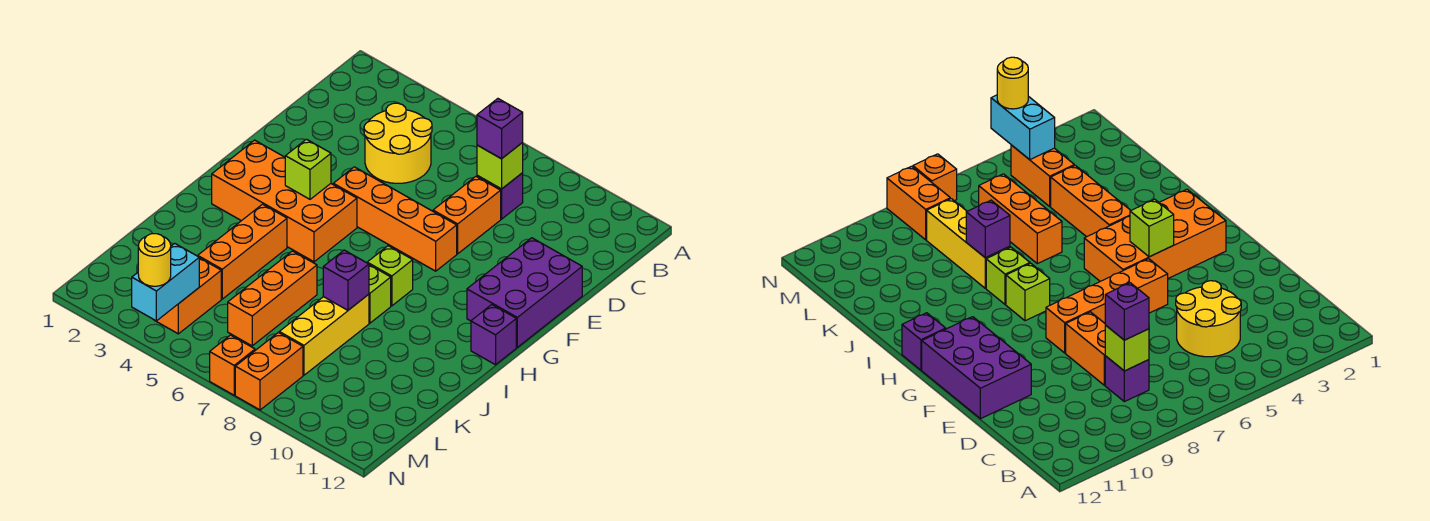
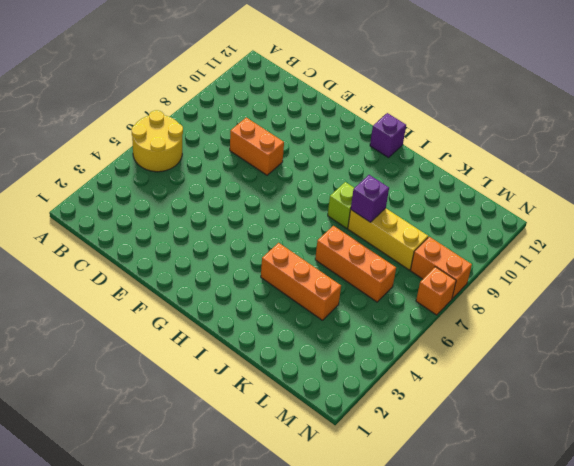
yellow round brick A5:B6 level 1 -> yellow round brick C4:D5 level 1
none -> purple brick C8 level 1
none -> purple brick E11:G12 level 1
none -> orange brick F5:F8 level 1

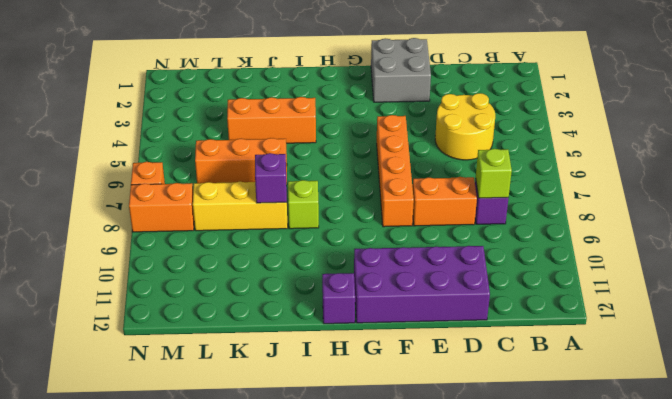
purple brick D11:G12 level 1 -> purple brick E11:G12 level 1
grey brick E1:F2 level 1 -> none
none -> orange brick G2:H5 level 1
none -> lime brick H8 level 1
none -> orange brick L4:M4 level 1

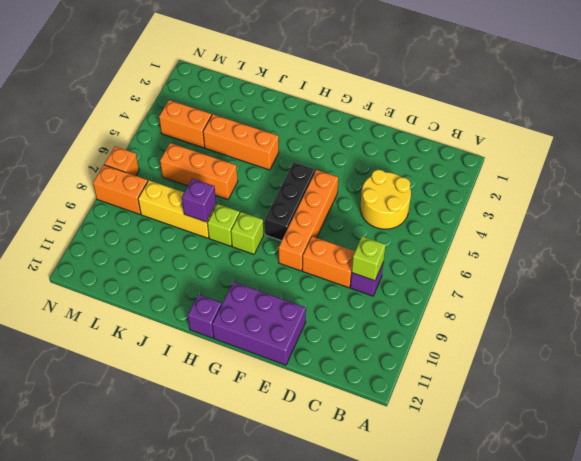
black brick G5:G7 level 1 -> orange brick G2:H5 level 1
none -> lime brick G4 level 2
none -> cyan brick M4:N4 level 2
none -> purple brick C8 level 3

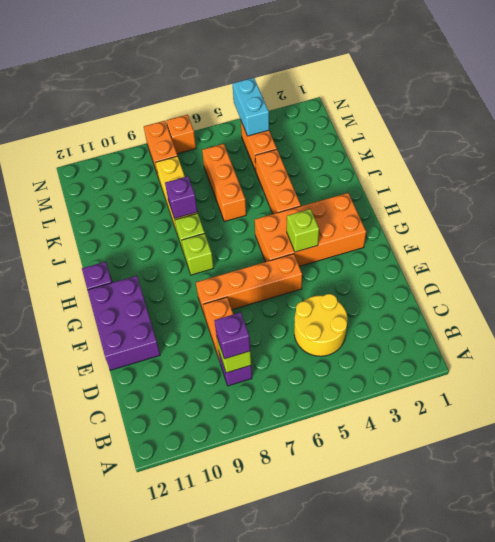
none -> yellow round brick N4 level 3

